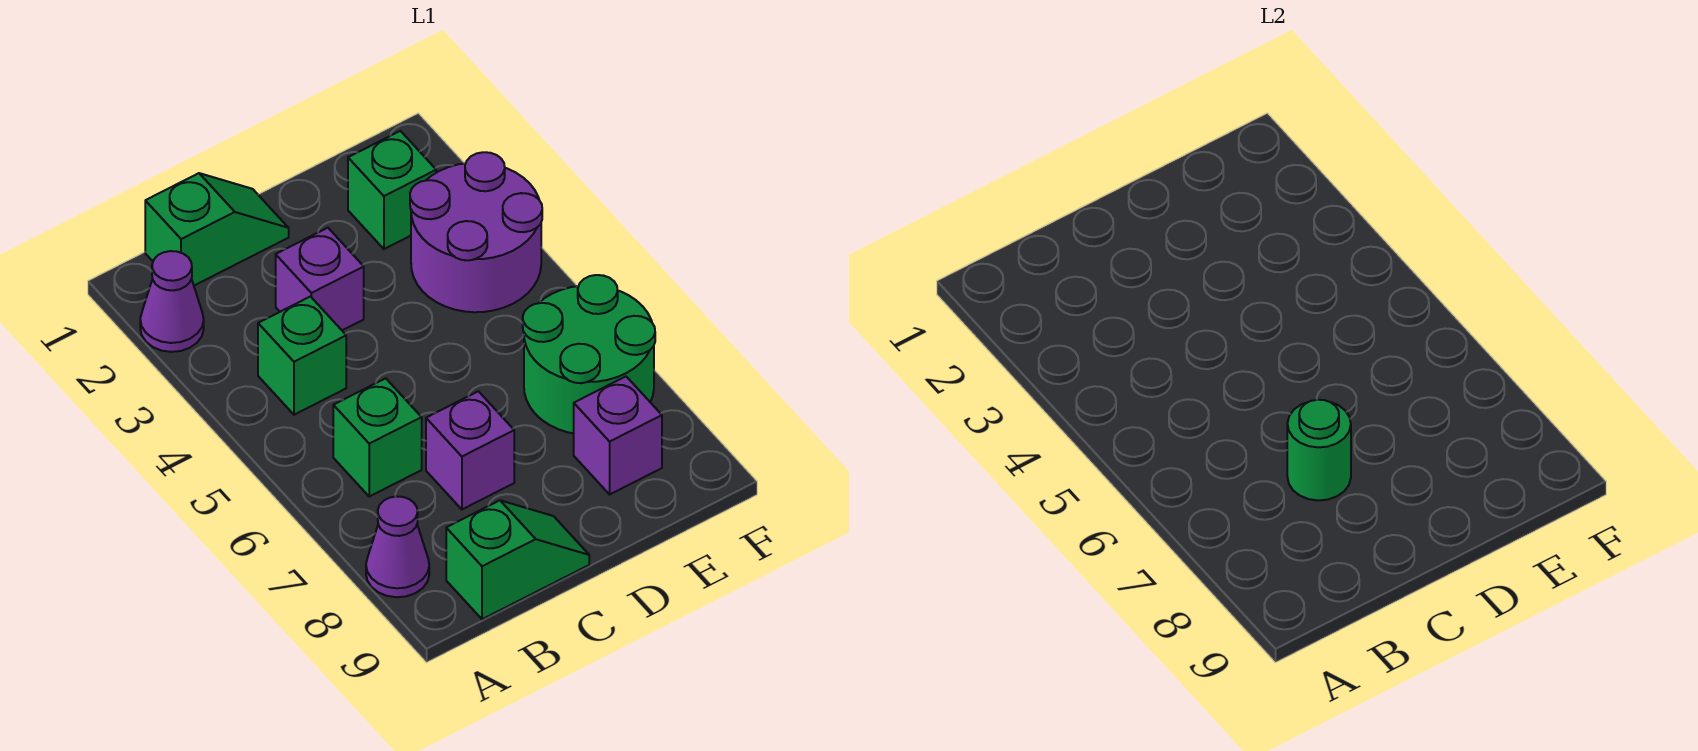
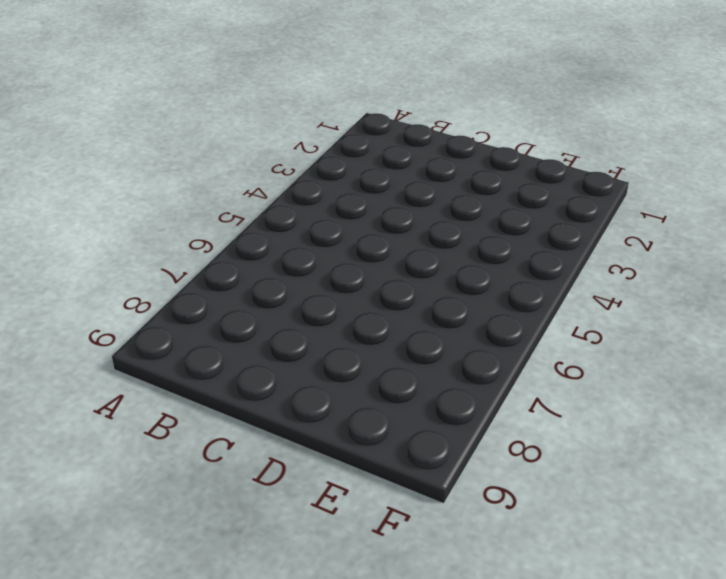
none -> purple cone A2 level 1
none -> purple cone A8 level 1
none -> green slope B1:C1 level 1 top B

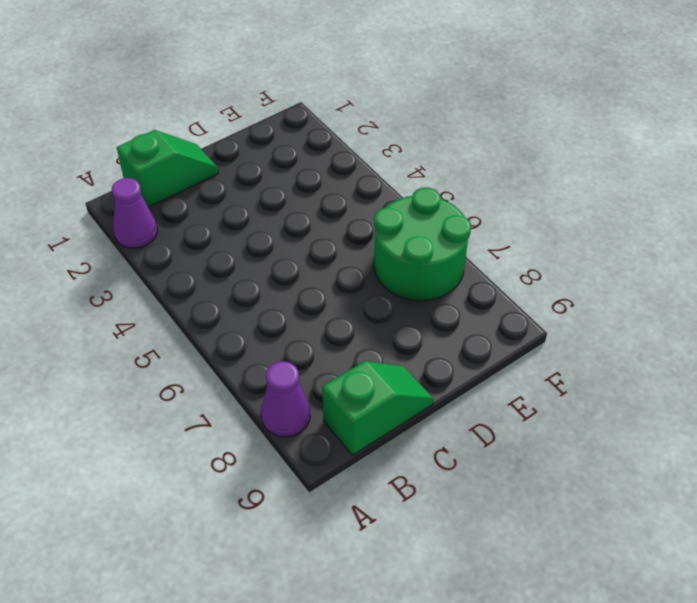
none -> green brick B4 level 1
none -> green brick B6 level 1
none -> purple brick C3 level 1

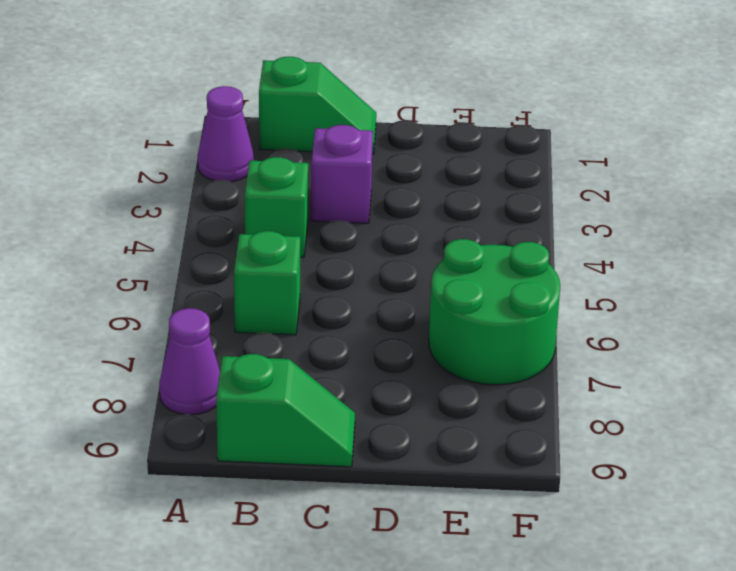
none -> purple brick C7 level 1
none -> green brick E2 level 1
none -> purple round brick E3:F4 level 1

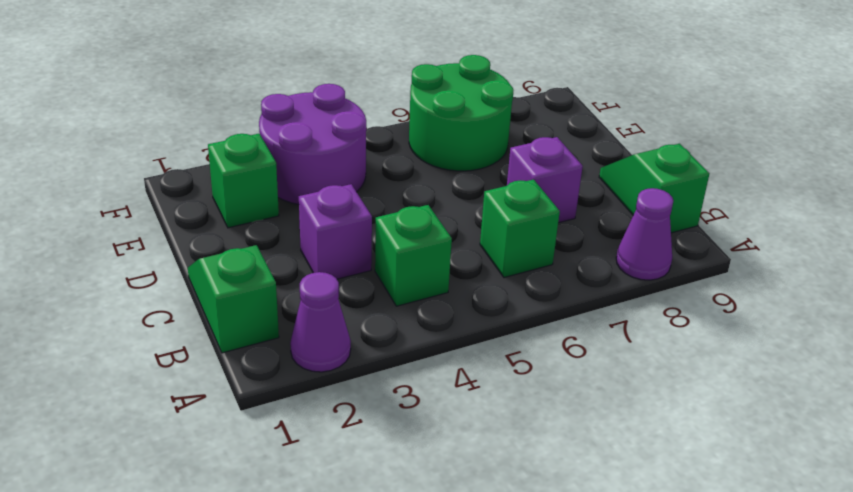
none -> purple brick E8 level 1
none -> green round brick C7 level 2

